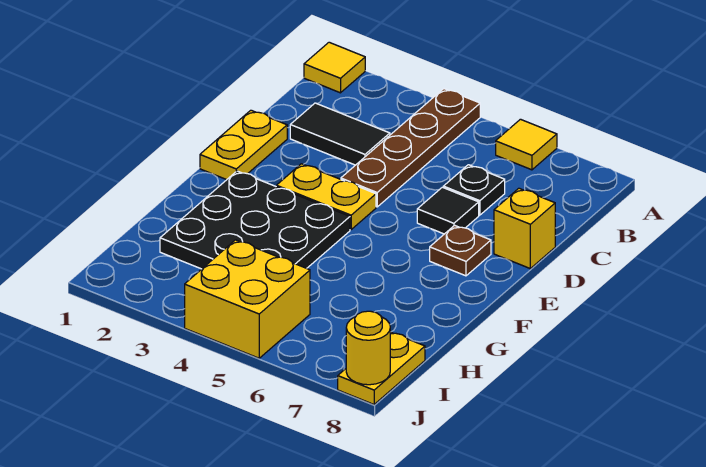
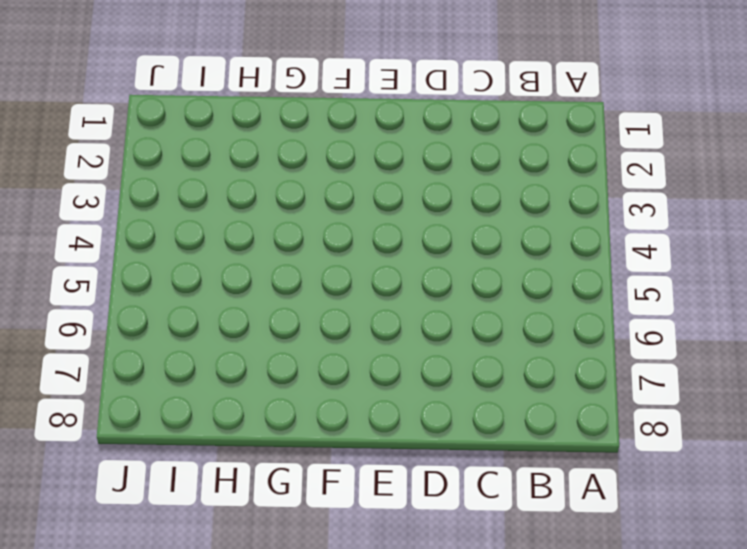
none -> yellow tile A1 level 1
none -> brown plate A4:D4 level 1
none -> yellow tile A6 level 1

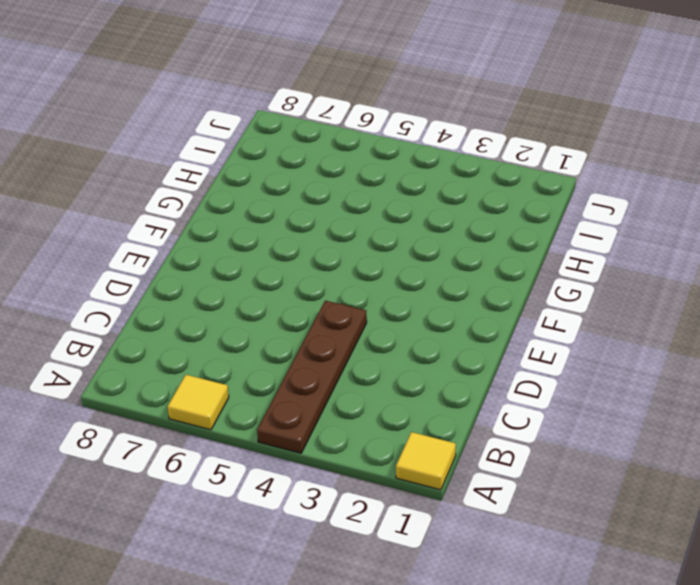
none -> black tile C2:C3 level 1
none -> black plate C6 level 1
none -> yellow plate D1:E1 level 1

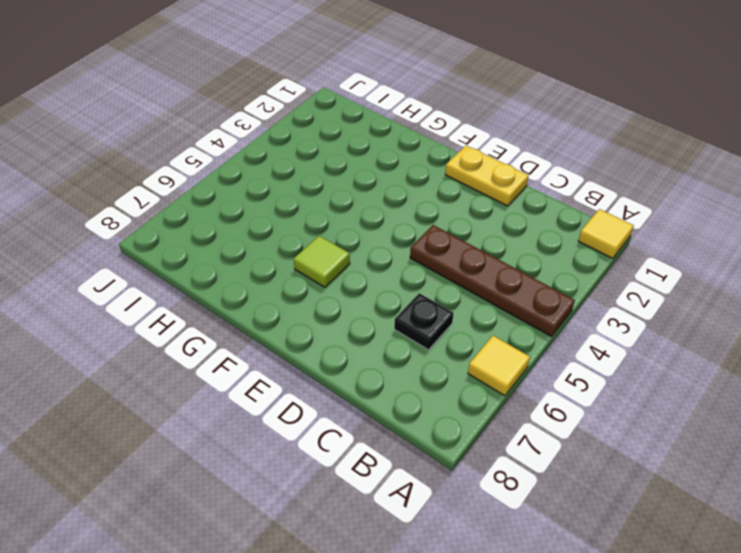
lime tile F6 level 1 -> none
none -> black tile C2:C3 level 1
none -> black tile D6 level 1
none -> yellow brick D8 level 1

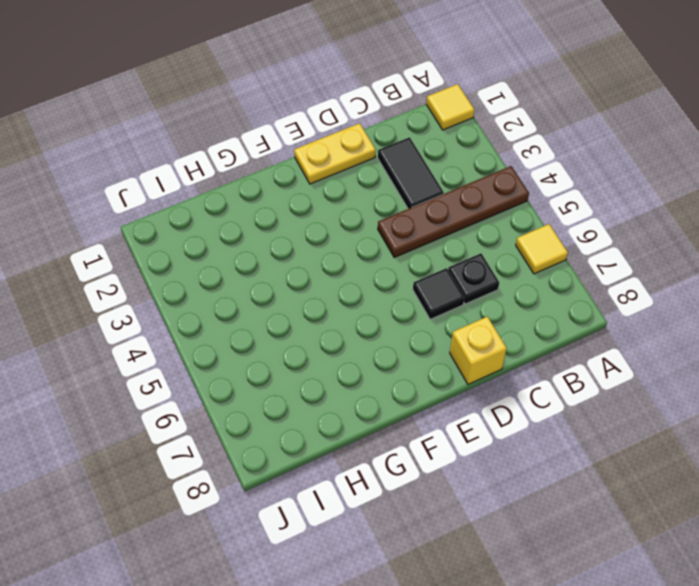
none -> yellow plate E3:E4 level 1
none -> brown plate E7 level 1
none -> black plate F2:H4 level 1

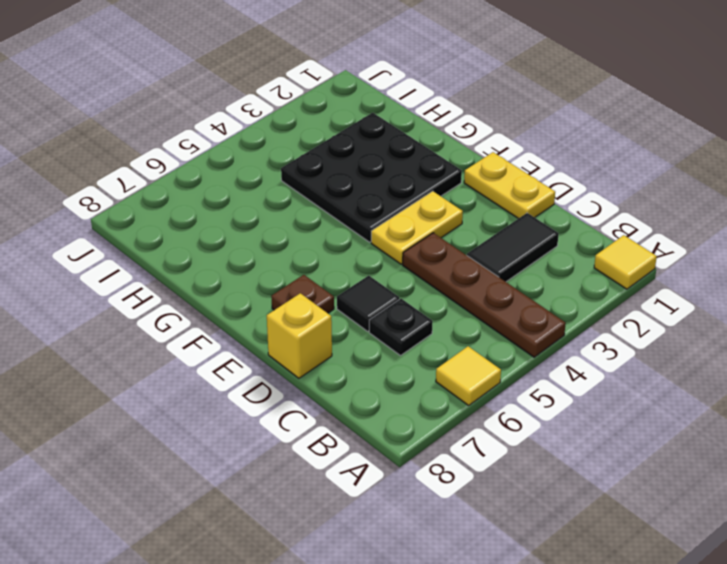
none -> yellow brick I4:J5 level 1
none -> yellow plate I8:J8 level 1
none -> yellow round brick J8 level 2

